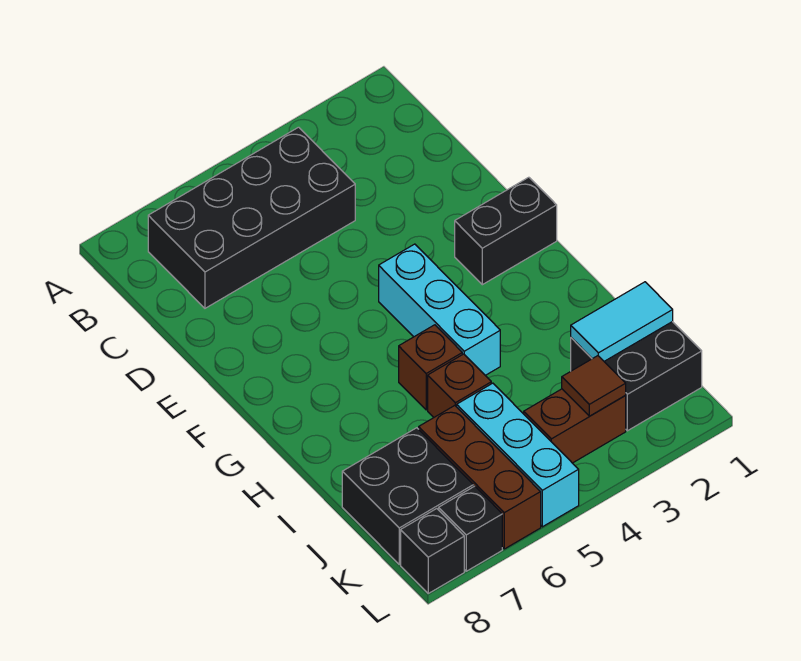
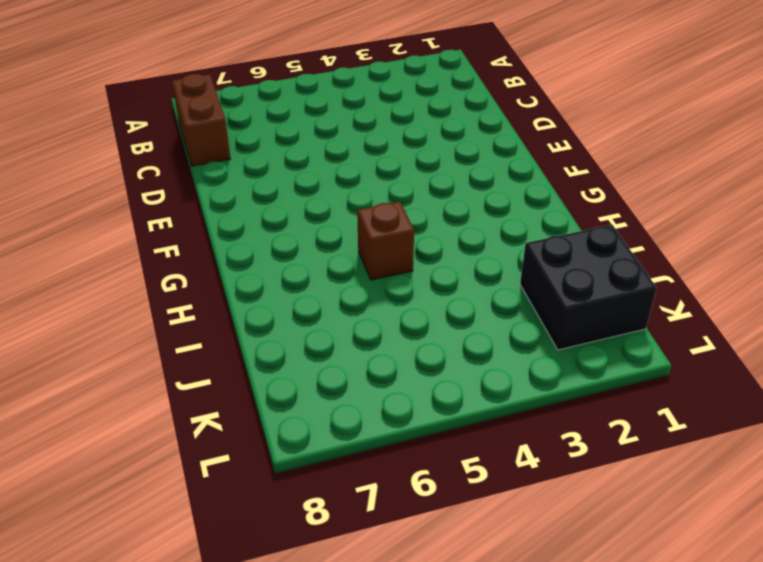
brown brick B8:C8 level 1 -> brown brick K3:K4 level 1
none -> black brick B4:C7 level 1
none -> black brick F1:F2 level 1
none -> cyan brick F4:H4 level 1

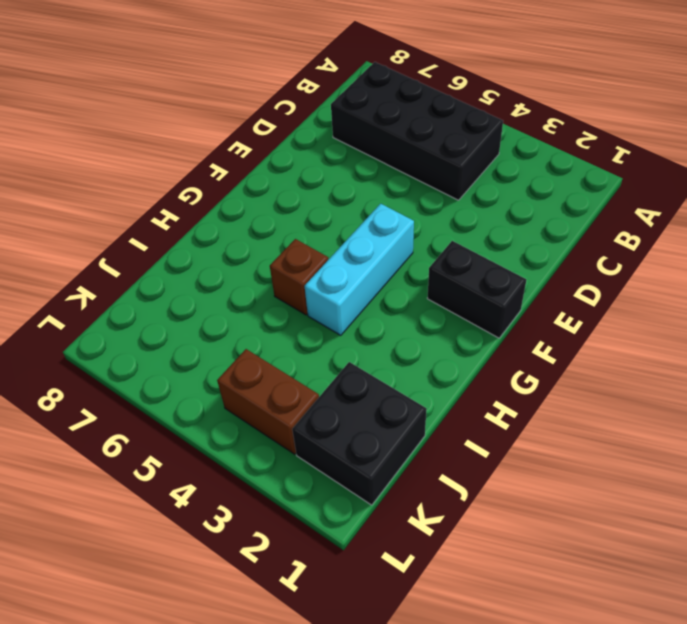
none -> brown brick I5 level 1
none -> cyan brick J5:L5 level 1
none -> brown brick J6:L6 level 1

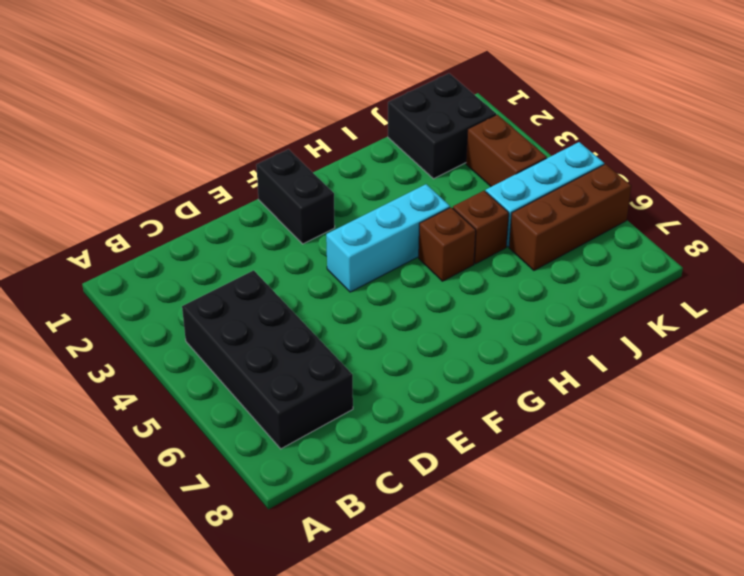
none -> black brick J7:K8 level 1
none -> black brick L7 level 1
none -> black brick L8 level 1

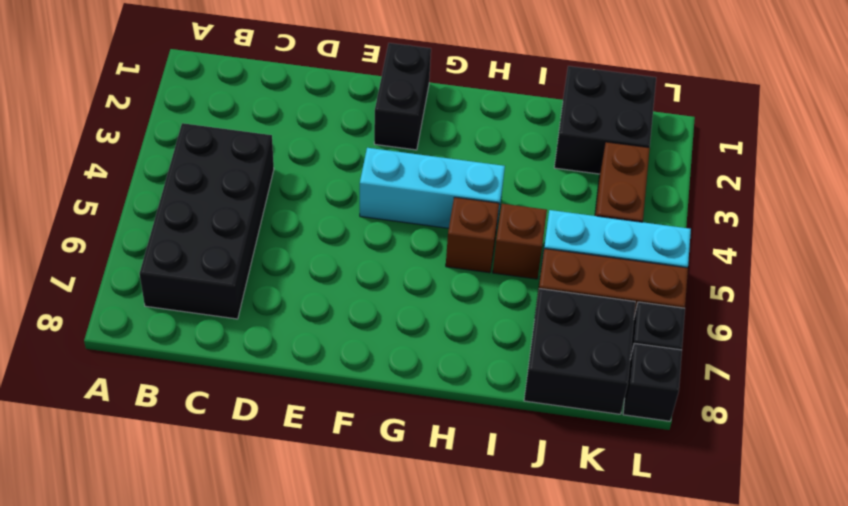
none -> cyan tile J1:J2 level 2
none -> brown tile K3 level 2

